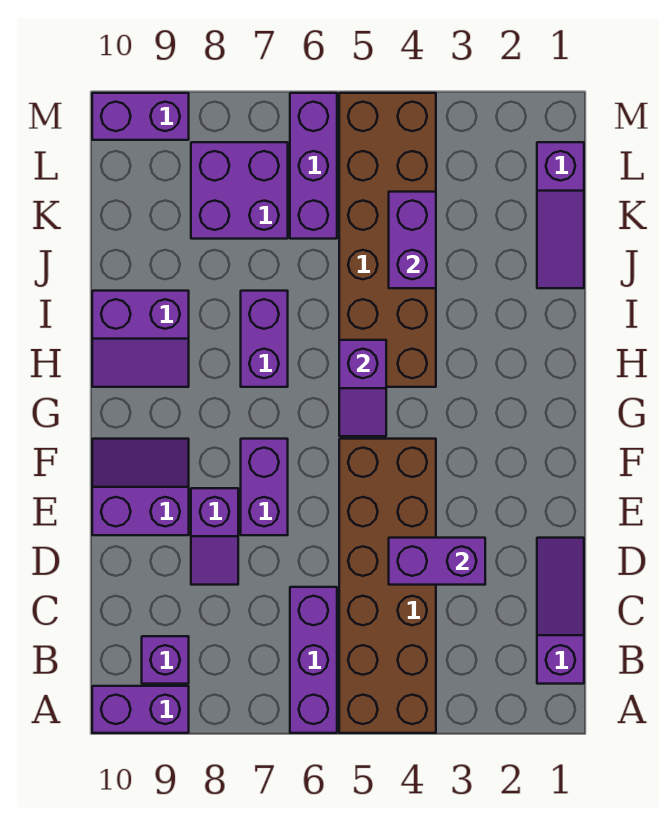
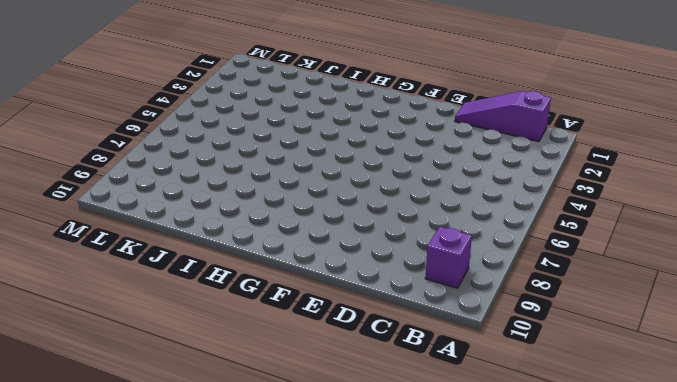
none -> brown brick A4:F5 level 1
none -> purple brick A6:C6 level 1
none -> purple brick A9:A10 level 1

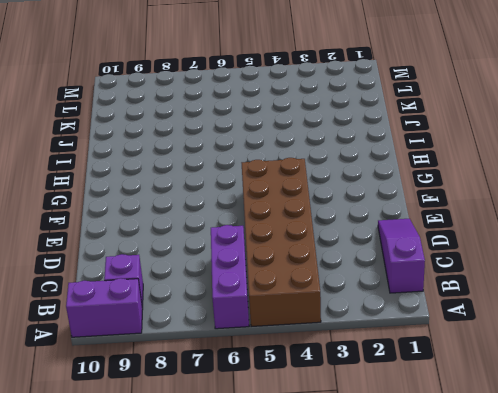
none -> purple slope D8:E8 level 1 top E
none -> purple brick E7:F7 level 1
none -> purple slope E9:F10 level 1 top E

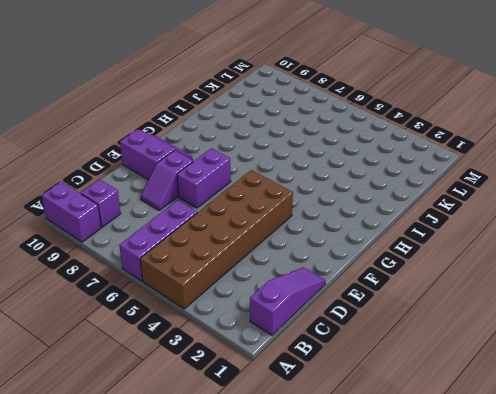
none -> brown brick H4:M5 level 1
none -> purple brick H7:I7 level 1
none -> purple slope H9:I10 level 1 top I

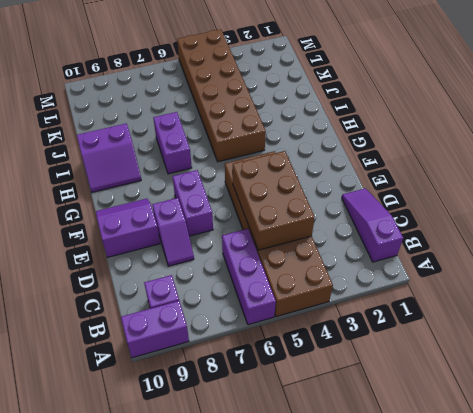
brown brick C4:E5 level 2 -> purple brick D3:D4 level 2
none -> purple slope J1:L1 level 1 top L
none -> purple brick K6:M6 level 1
none -> purple brick K7:L8 level 1

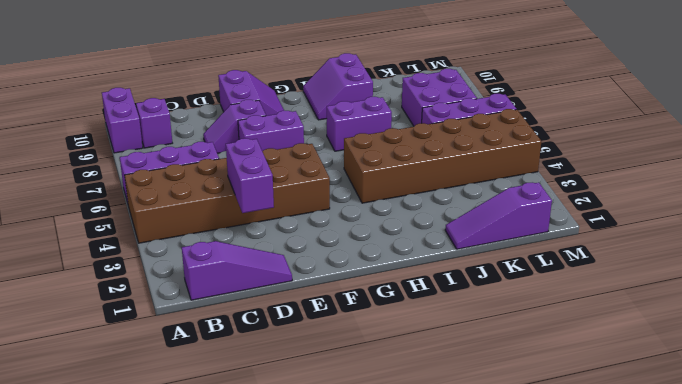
none -> purple brick M9:M10 level 1
none -> purple slope G5:H5 level 2 top H
none -> purple brick J4:K4 level 2

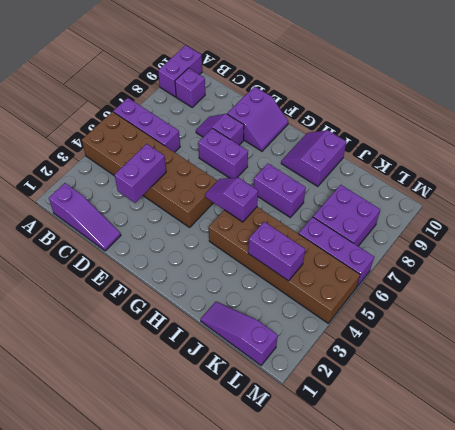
none -> purple brick M9:M10 level 1

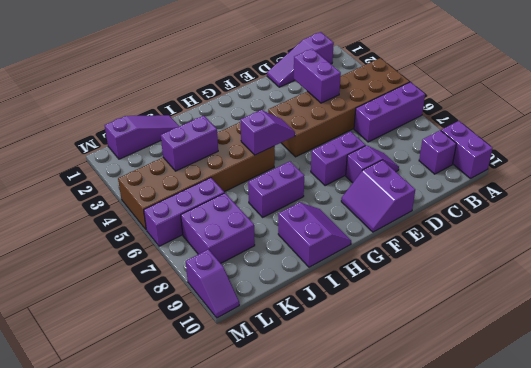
purple slope M9:M10 level 1 top 9 -> purple brick M9:M10 level 1

